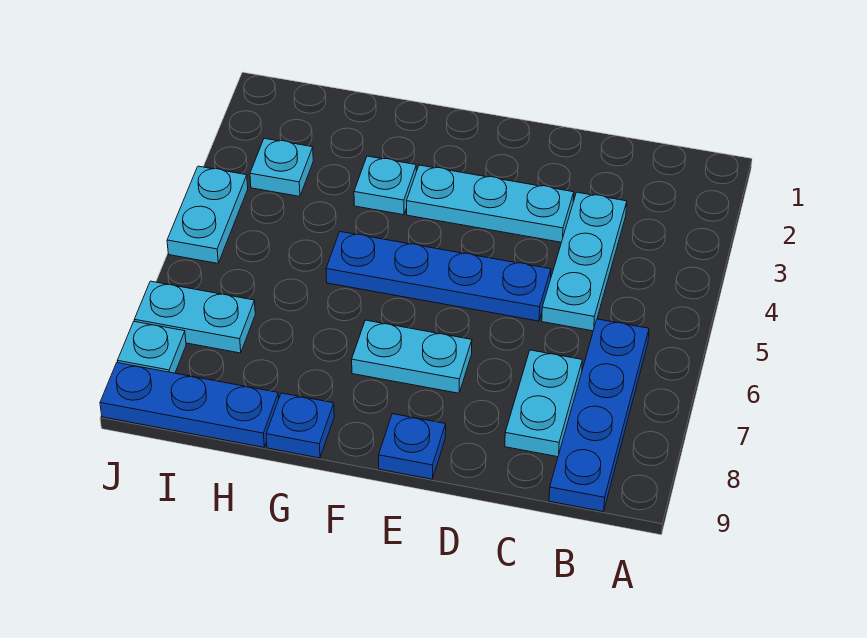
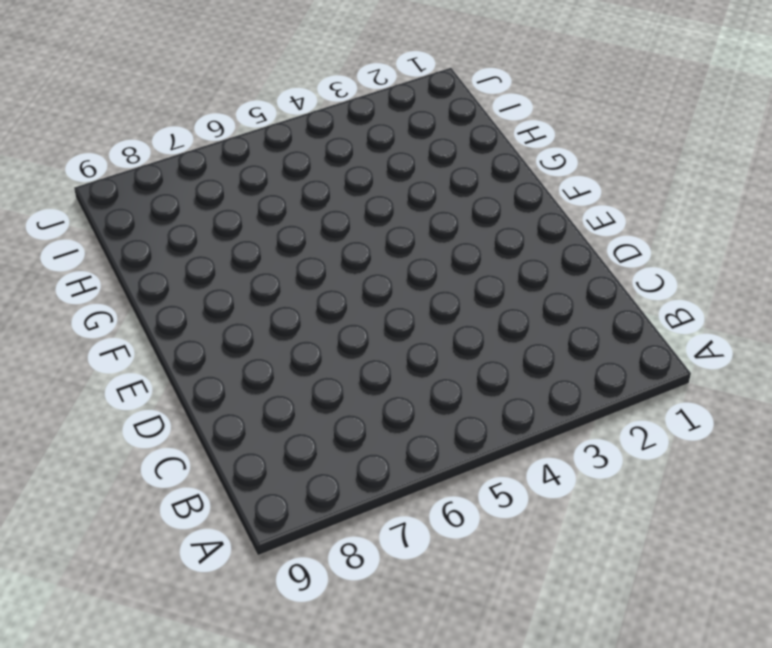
none -> blue plate B6:B9 level 1
none -> cyan plate C3:C5 level 1
none -> cyan plate C7:C8 level 1

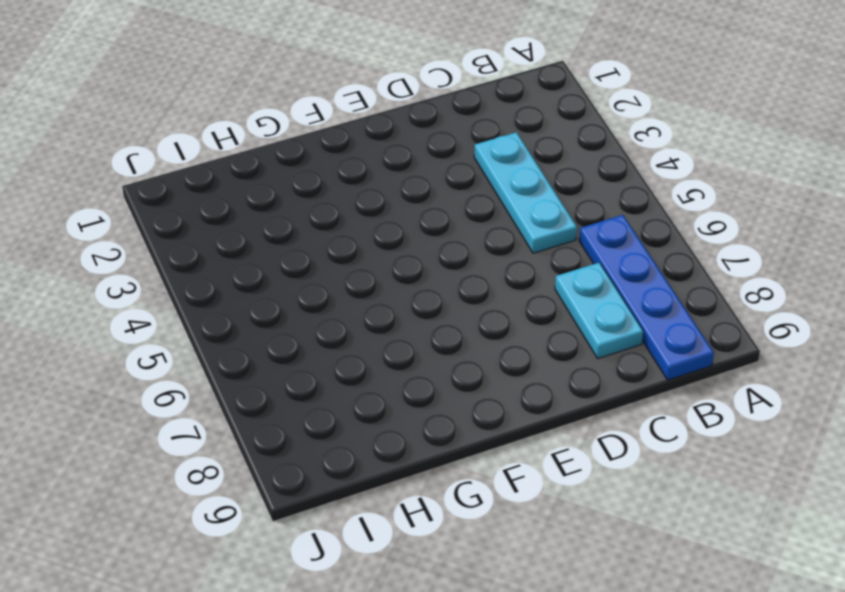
none -> cyan plate D3:F3 level 1
none -> blue plate D5:G5 level 1
none -> cyan plate E7:F7 level 1

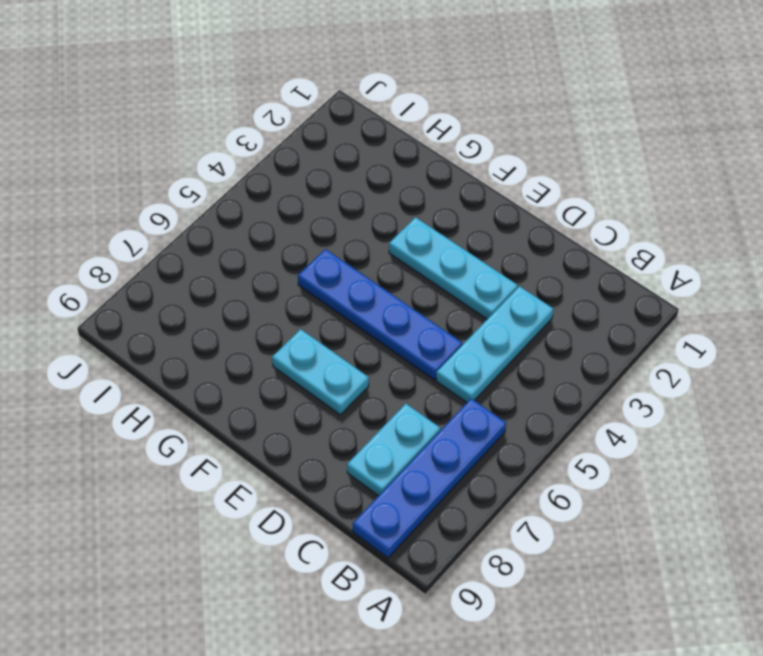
none -> blue plate E9 level 1
none -> cyan plate G3 level 1
none -> blue plate G9 level 1

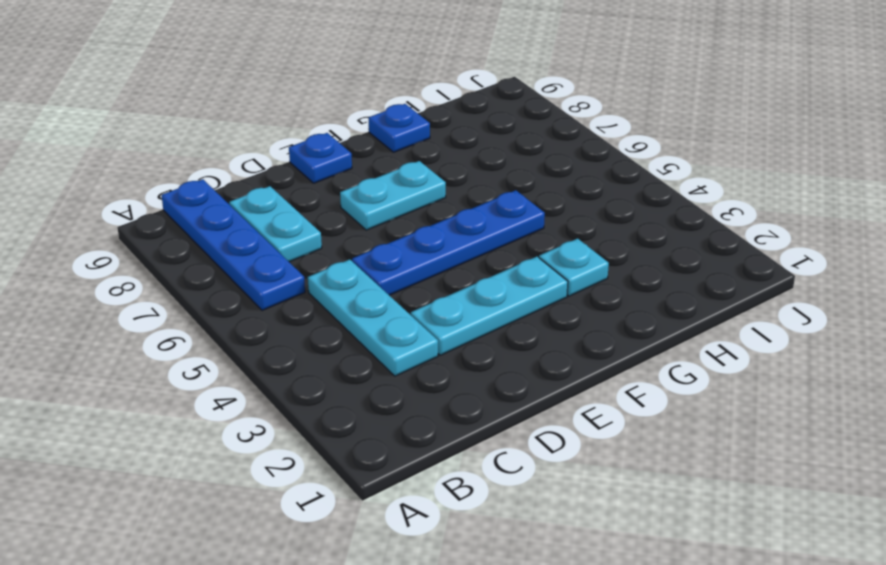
none -> blue plate H9:J9 level 1
none -> cyan plate I3 level 1
none -> cyan plate I7:J7 level 1

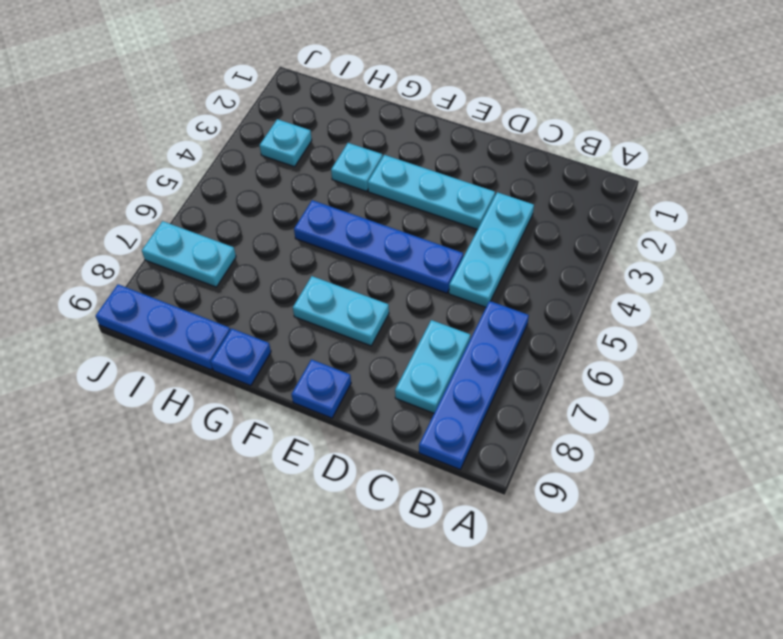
none -> cyan plate J4:J5 level 1
none -> cyan plate J8 level 1

